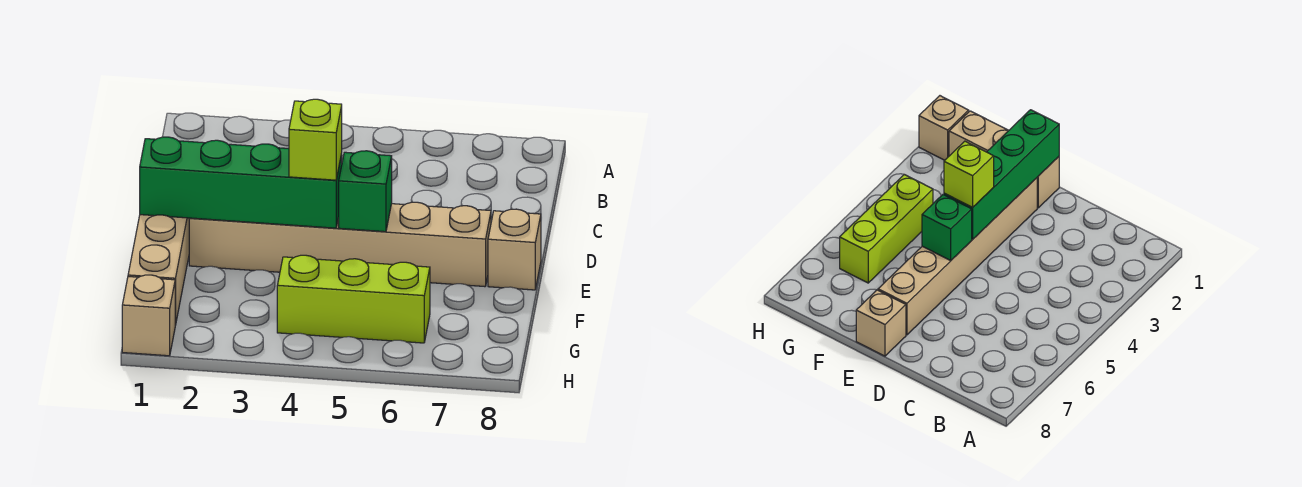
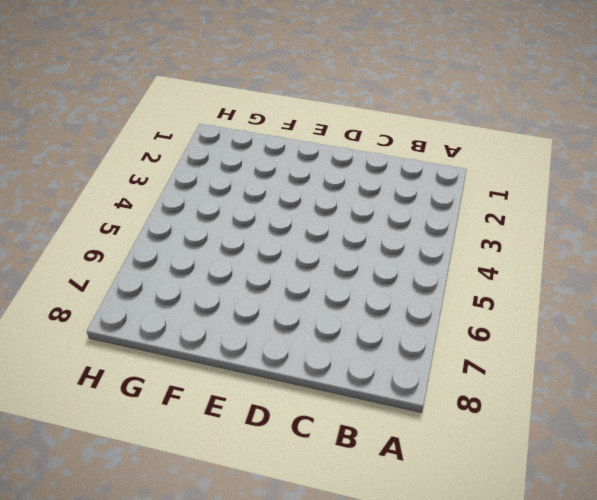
none -> tan brick E1:G1 level 1
none -> tan brick E2:E7 level 1

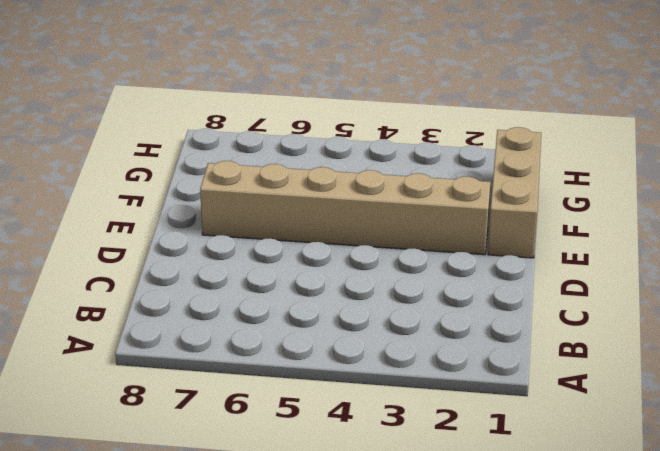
none -> tan brick E8 level 1
none -> lime brick G4:G6 level 1

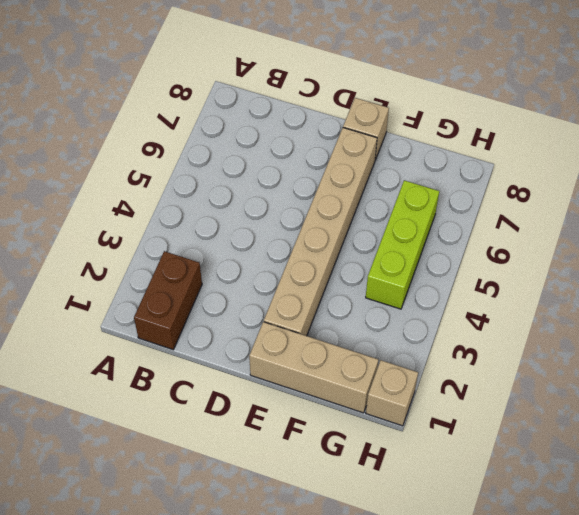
brown brick B1:B2 level 1 -> none
none -> green brick E1:E4 level 2
none -> green brick E5 level 2

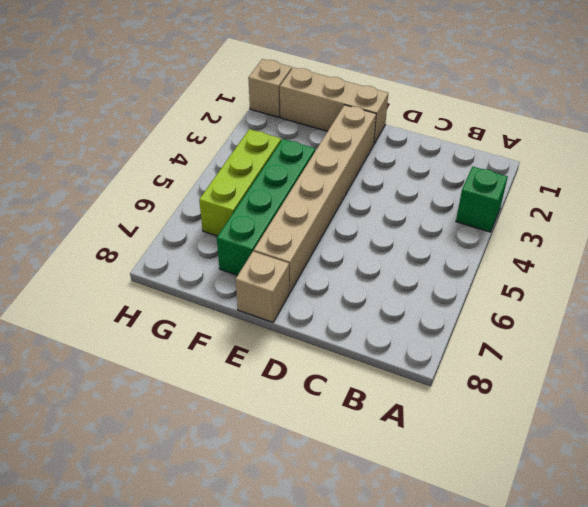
green brick A3 level 1 -> green brick E5 level 2
green brick F4:F7 level 1 -> green brick E1:E4 level 2
none -> lime brick E4 level 3

